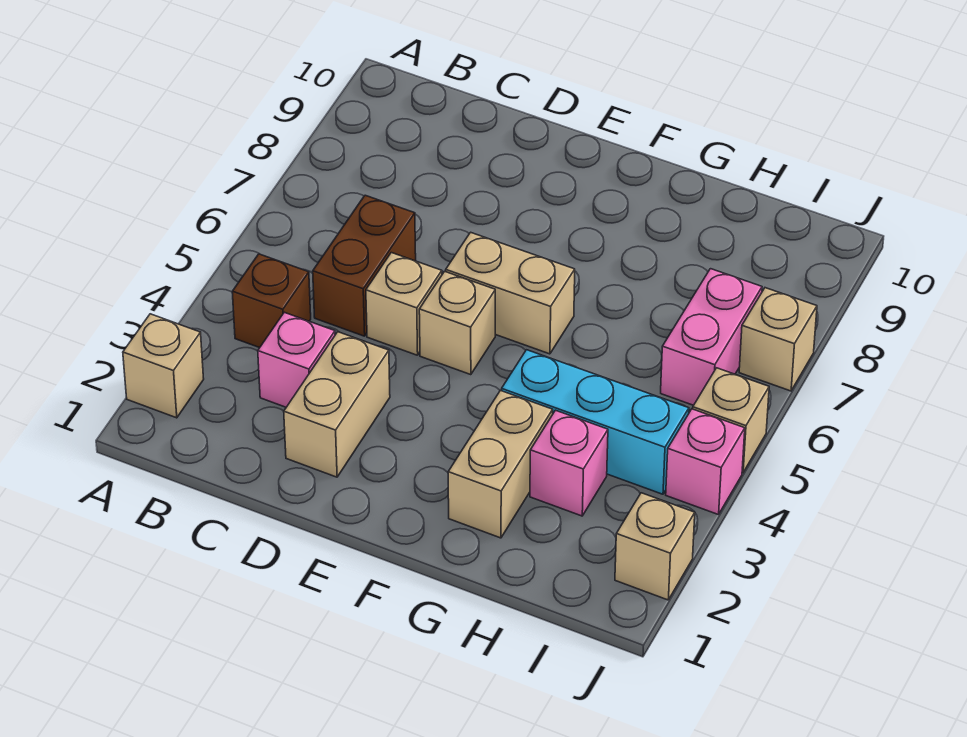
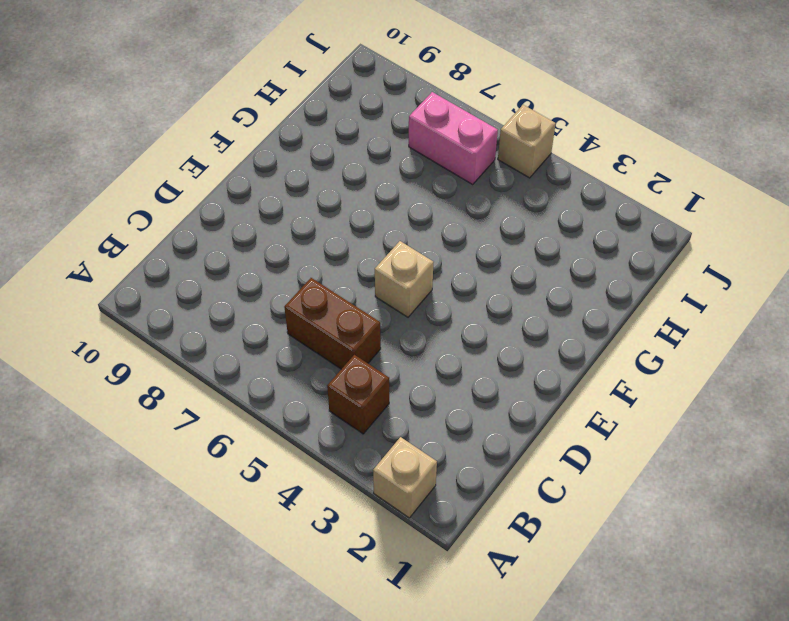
none -> pink brick C3 level 1
none -> tan brick D2:D3 level 1
none -> tan brick D5 level 1

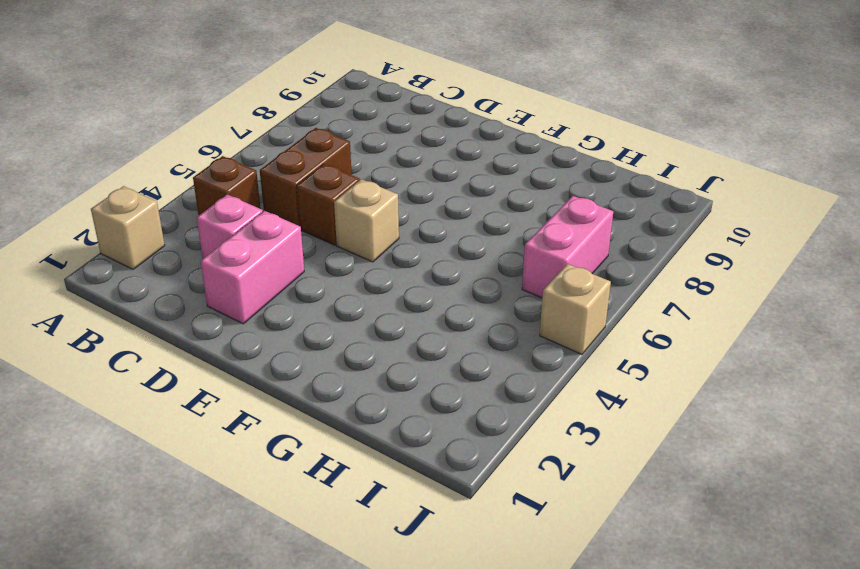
pink brick D2:D3 level 1 -> tan brick D2:D3 level 1
brown brick D5 level 1 -> tan brick D5 level 1
none -> tan brick E6:F6 level 1
none -> tan brick G2:G3 level 1
none -> cyan brick G4:I4 level 1

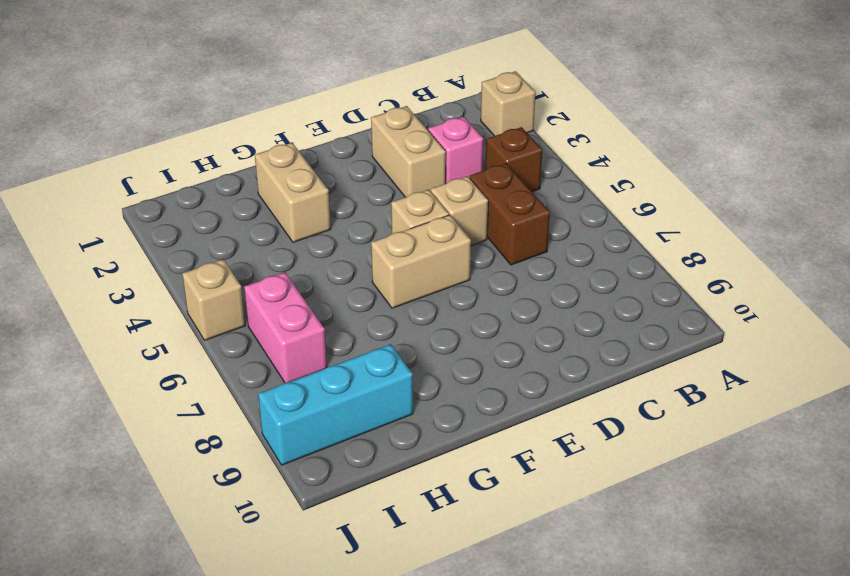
cyan brick H9:J9 level 1 -> cyan brick G4:I4 level 1
none -> pink brick H3 level 1
none -> tan brick J2 level 1
none -> pink brick J4 level 1

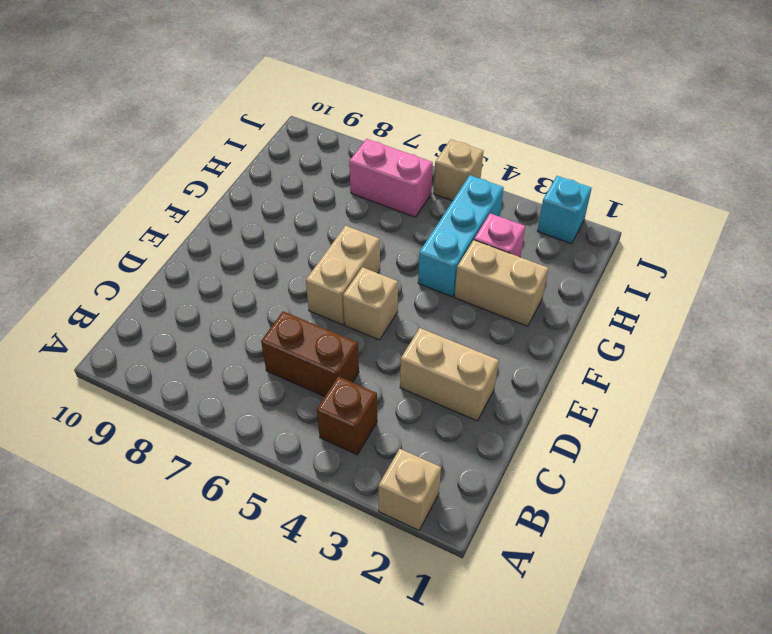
cyan brick J2 level 1 -> tan brick J2 level 1
none -> pink brick C3 level 1
none -> tan brick D5 level 1
none -> pink brick J4 level 1

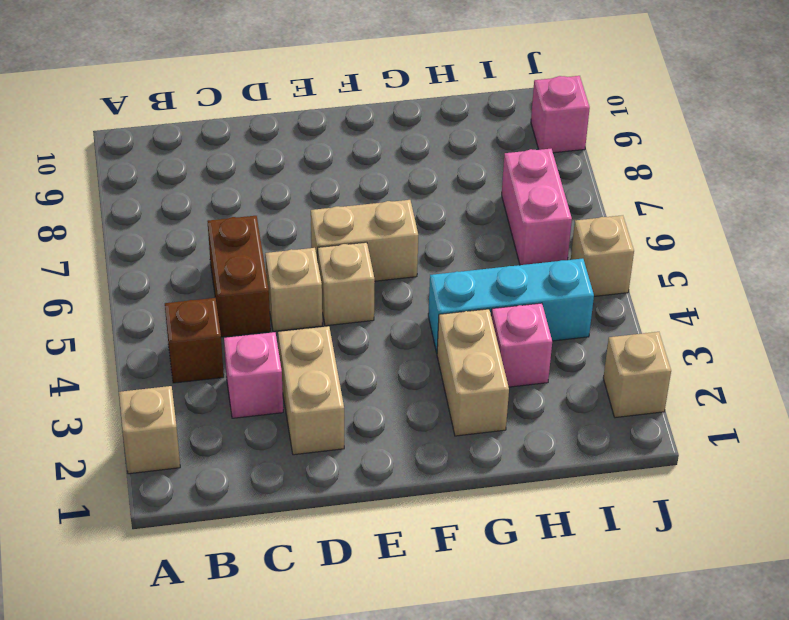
pink brick J9 level 1 -> pink brick J4 level 1
none -> tan brick J7 level 1

